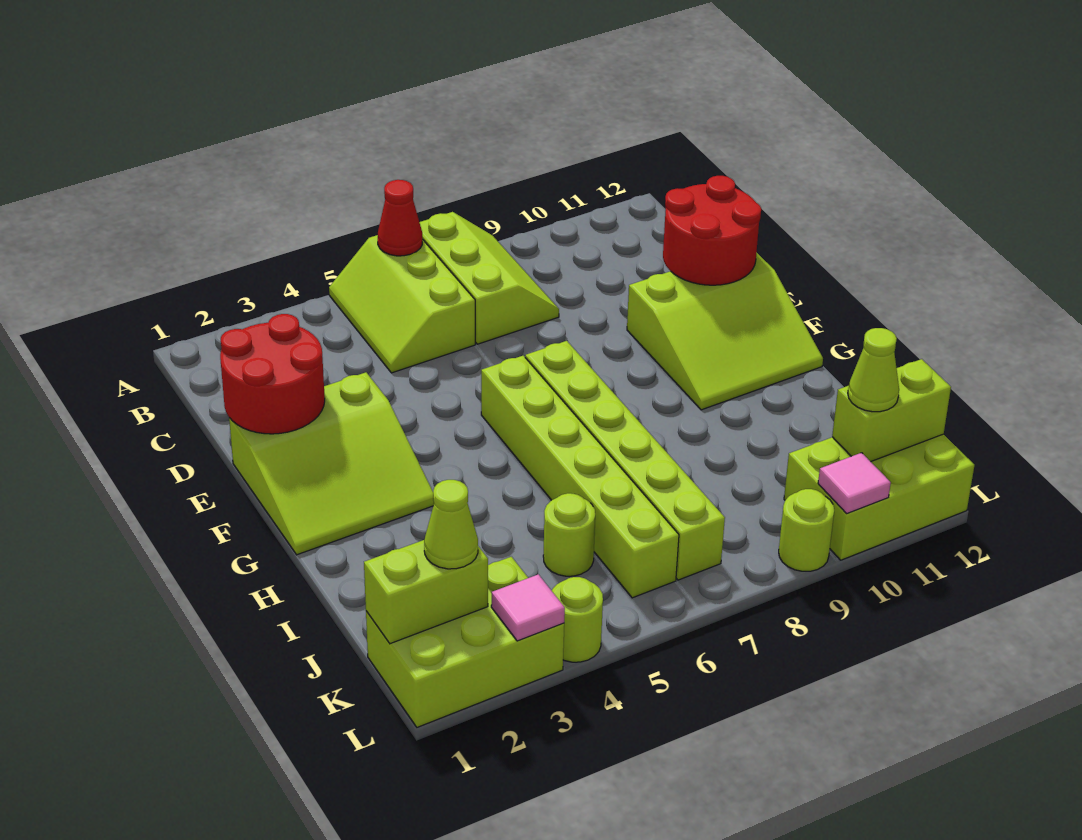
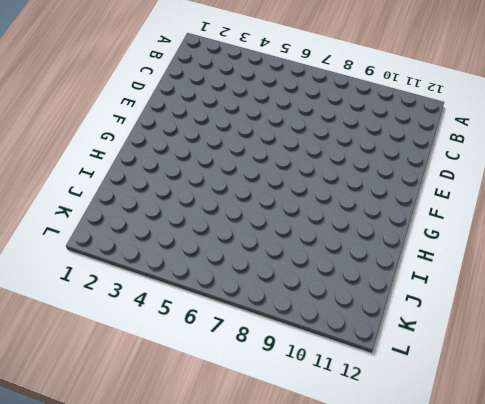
none -> lime slope A5:C6 level 1 top 6
none -> lime slope A7:C8 level 1 top 7
none -> lime slope E1:G3 level 1 top E

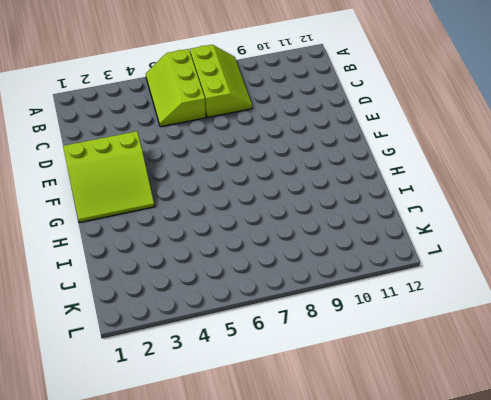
none -> lime slope E10:G12 level 1 top E
none -> lime brick F6:K6 level 1
none -> lime brick F7:K7 level 1

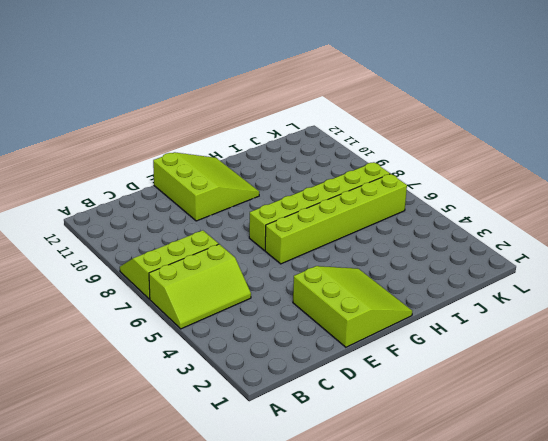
none -> lime round brick J5 level 1
none -> lime brick K1:L3 level 1
none -> lime brick K10:L12 level 1

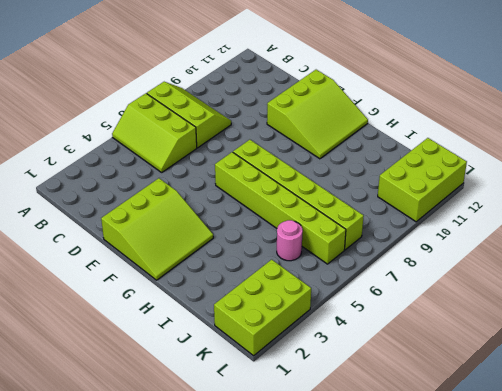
pink round brick J5 level 1 -> lime round brick J5 level 1
none -> lime round brick L4 level 1
none -> lime round brick L9 level 1
none -> red cone A6 level 2

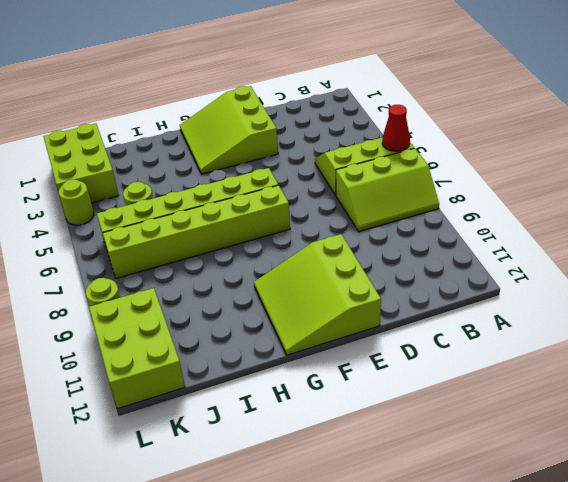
none -> red round brick D1:E2 level 2
none -> red round brick D11:E12 level 2
none -> lime brick K1:K2 level 2

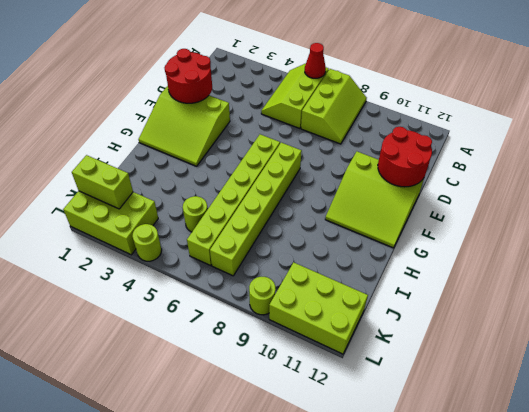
none -> lime brick K11:K12 level 2
none -> pink tile L3 level 2
none -> pink tile L10 level 2

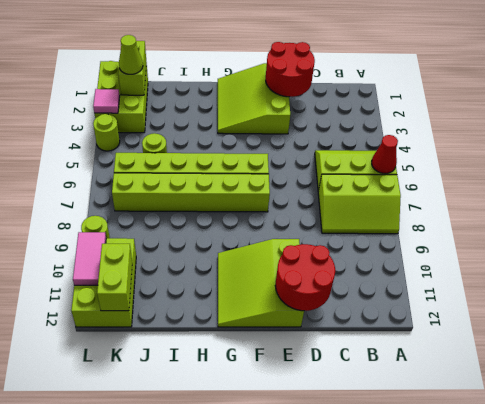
pink tile L10:L11 level 2 -> pink tile L10 level 2
none -> lime cone K11 level 3

